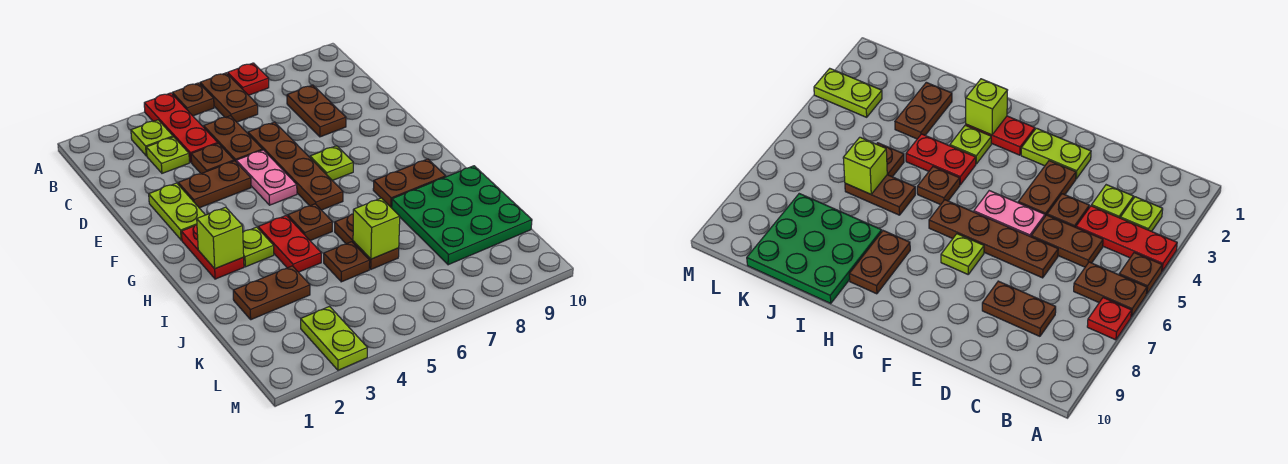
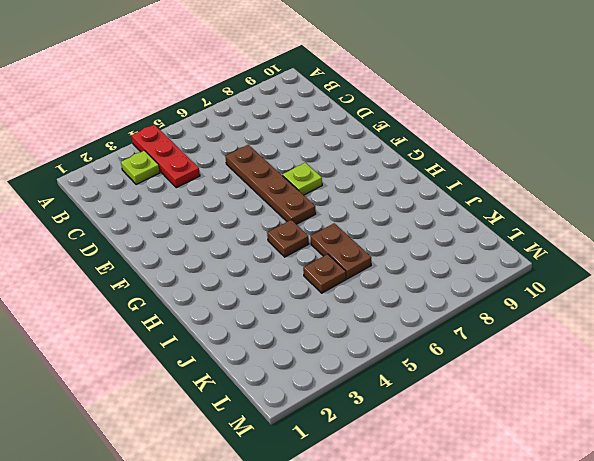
none -> brown plate A5 level 1
none -> brown plate A6:B6 level 1
none -> red plate A7 level 1

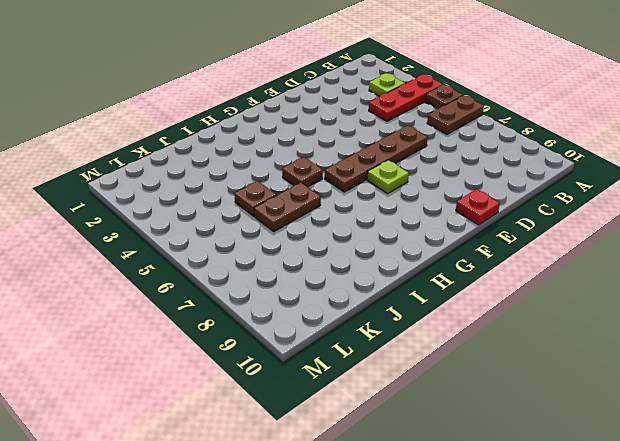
red plate E10 level 1 -> red plate A7 level 1
none -> lime plate C3 level 1
none -> brown plate C5:D5 level 1
none -> brown plate C8:D8 level 1

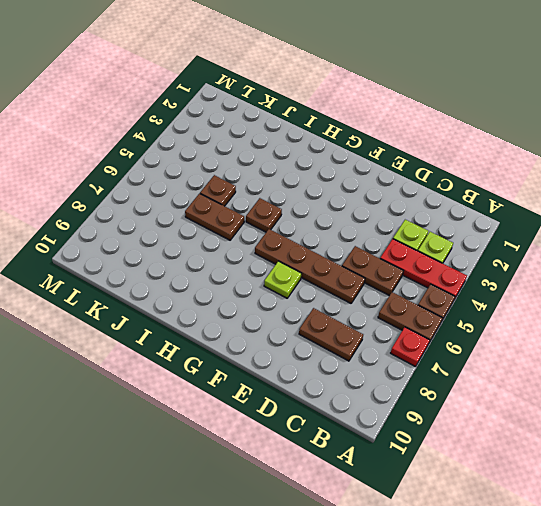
none -> brown plate D4 level 1
none -> lime plate E2:F2 level 1
none -> brown plate E3:E4 level 1

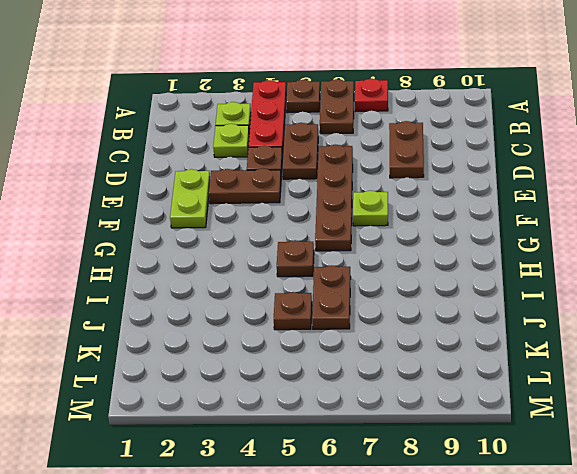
none -> pink plate E5:F5 level 1
none -> red plate G2:H2 level 1
none -> lime plate H3 level 1

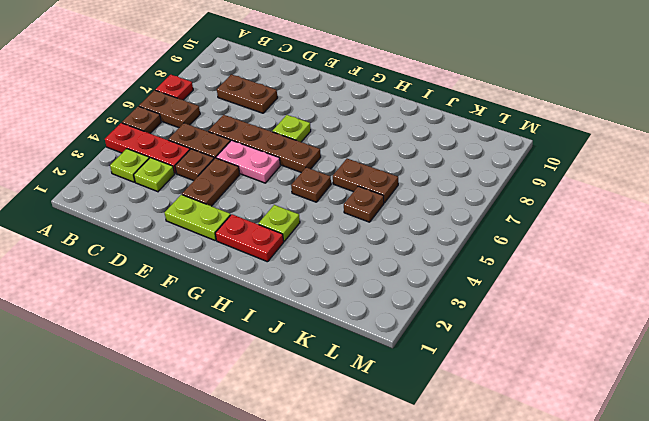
none -> red plate H4:I4 level 1
none -> brown plate H8:H9 level 1
none -> green plate I8:K10 level 1

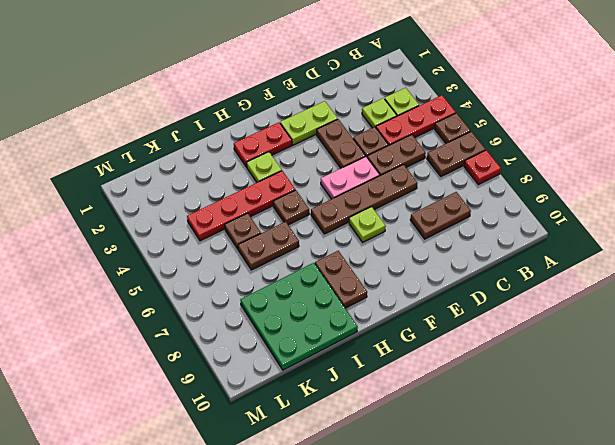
red plate H4:K4 level 1 -> red plate H4:I4 level 1
none -> brown plate J2:J3 level 1
none -> lime plate L3:M3 level 1
none -> lime brick H2 level 2

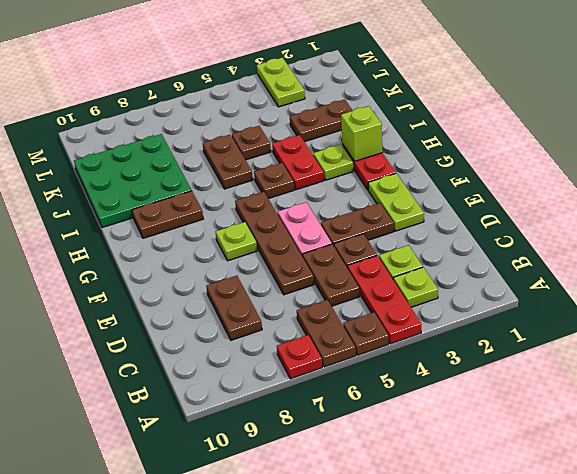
none -> lime brick J6 level 2

